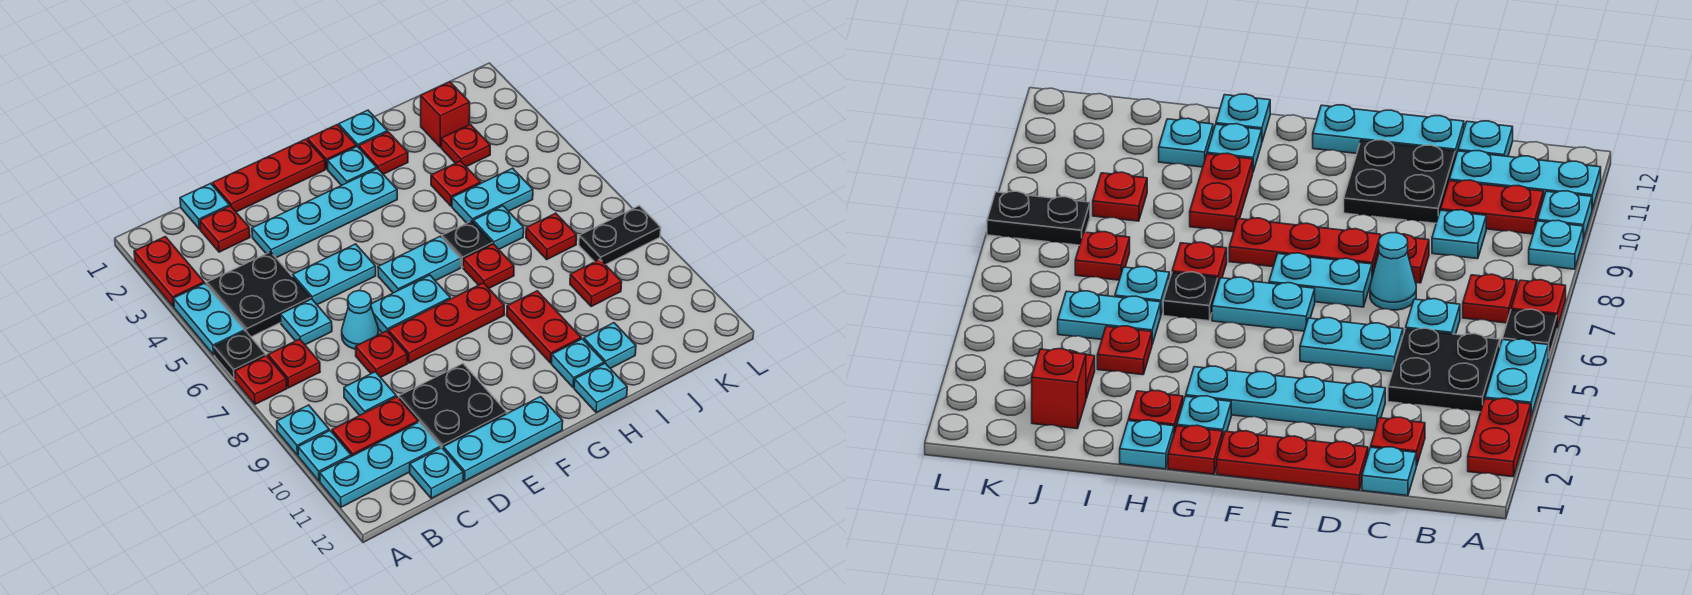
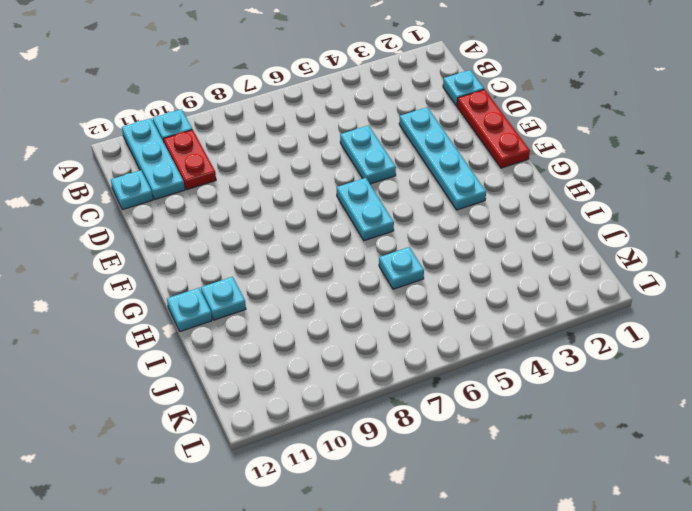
none -> red plate A2:A3 level 1
none -> cyan plate A4:A5 level 1
none -> black plate A6 level 1
none -> red plate A7 level 1

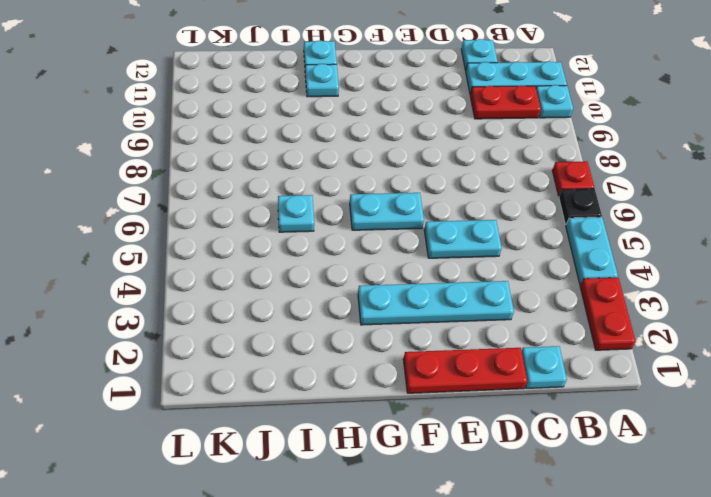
none -> cyan plate A9 level 1
none -> black plate B4:C5 level 1
none -> red plate B7 level 1
none -> red plate C2 level 1

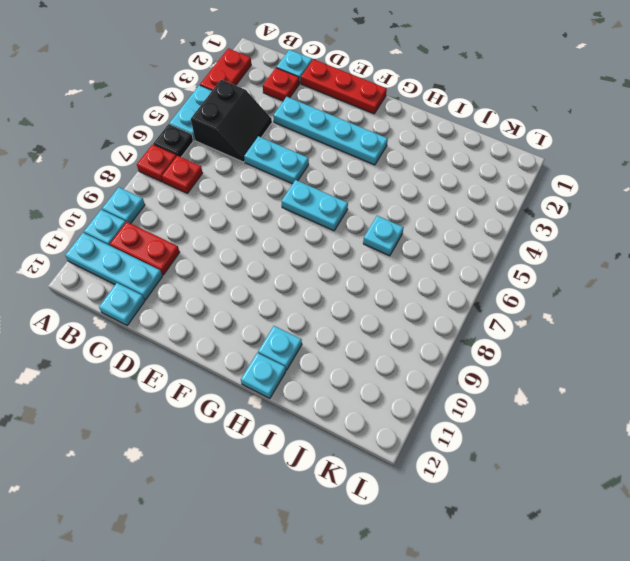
black slope B4:C5 level 1 top B -> black plate B4:C5 level 1
none -> cyan plate C6 level 1
none -> cyan plate C9 level 1
none -> cyan cone D7 level 1
none -> red plate D8 level 1

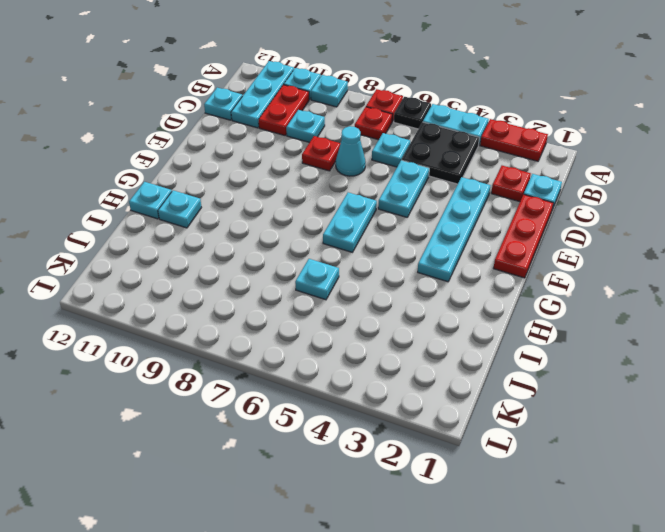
none -> black plate D10:E11 level 1
none -> cyan plate D12:F12 level 1
none -> cyan plate E7:F7 level 1
none -> red plate E8:G8 level 1

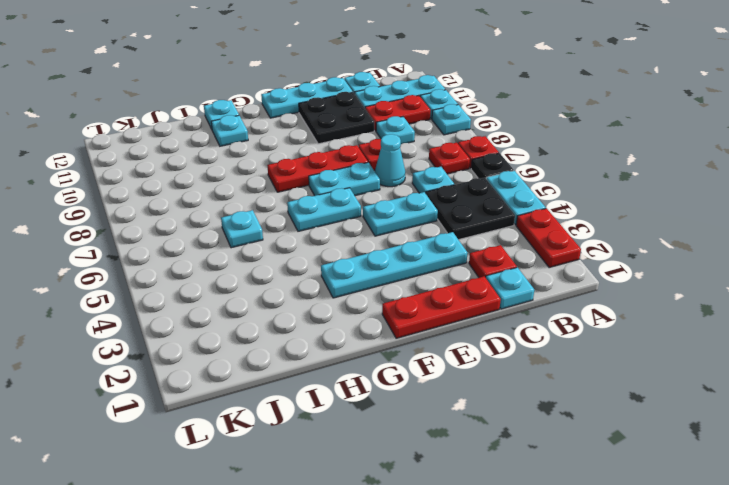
none -> red plate G1 level 1
none -> cyan plate G2 level 1
none -> cyan plate H1 level 1
none -> red plate H2 level 1

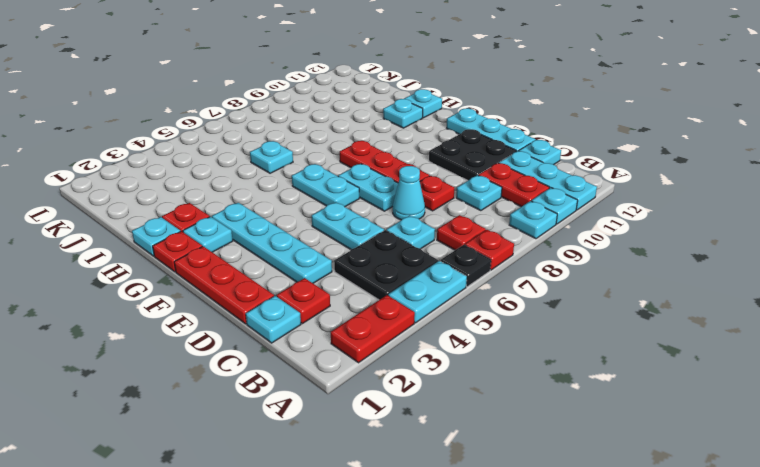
none -> black plate H6 level 1
none -> red plate H7 level 1
none -> red plate H9:H10 level 1
none -> red plate I4 level 1

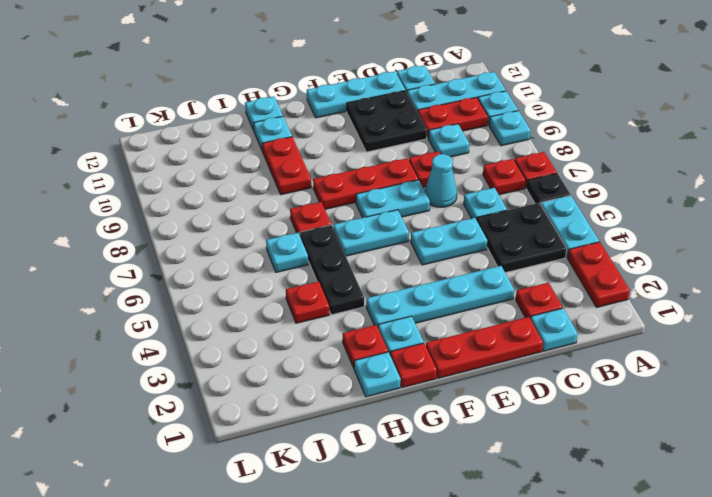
black plate H4:H6 level 1 -> black plate H6 level 1
none -> cyan plate I5:J5 level 1
none -> cyan plate I11 level 1
none -> red brick J2 level 1
none -> red plate J3 level 1

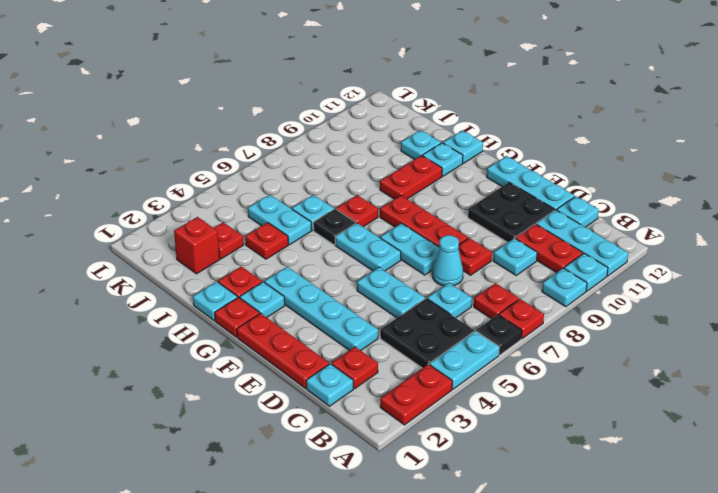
none -> red plate J7 level 1
none -> red plate J9 level 1
none -> black plate K8:L8 level 1

